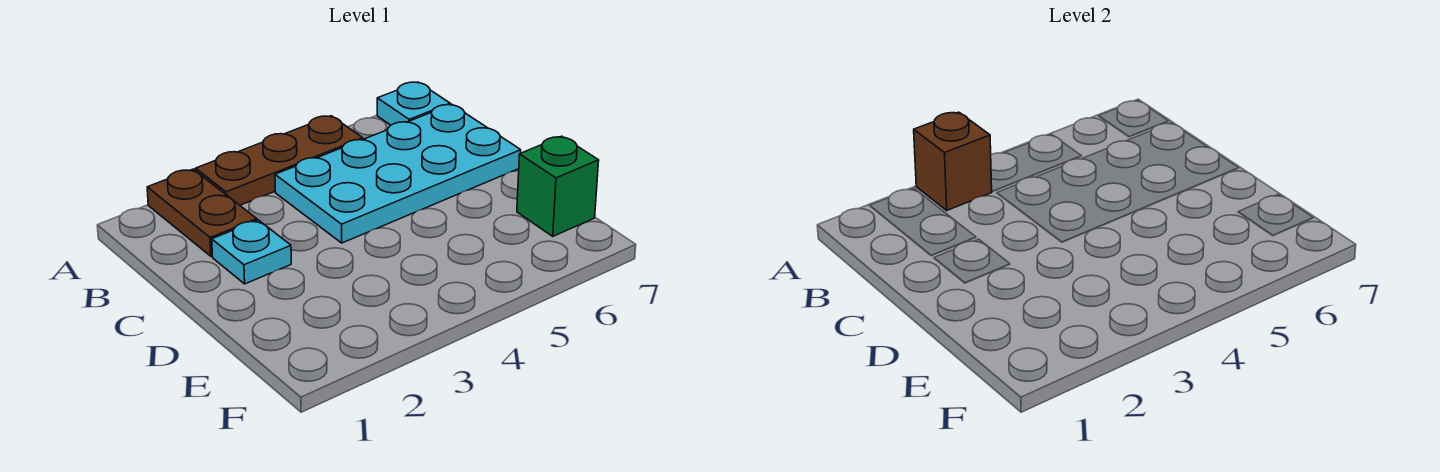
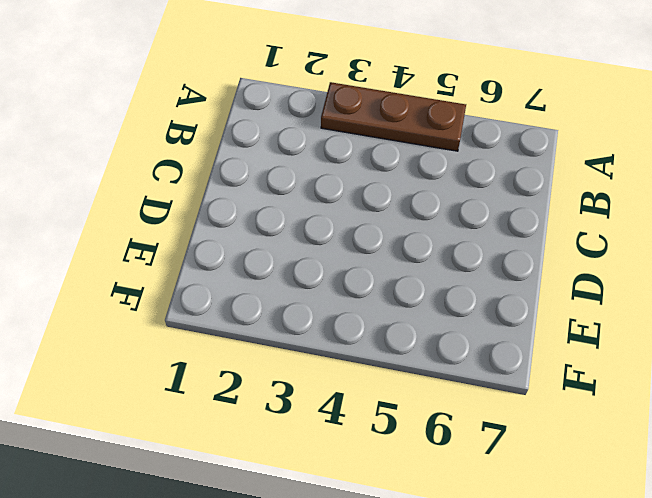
none -> brown plate A2:B2 level 1
none -> cyan plate A7 level 1

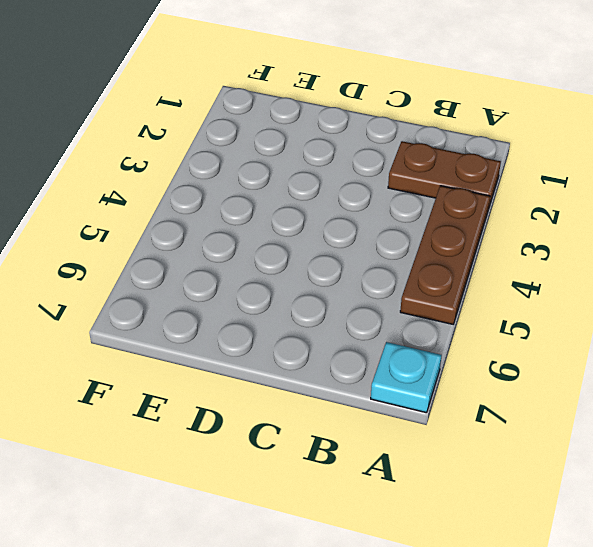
none -> cyan plate B4:C7 level 1
none -> cyan plate C2 level 1

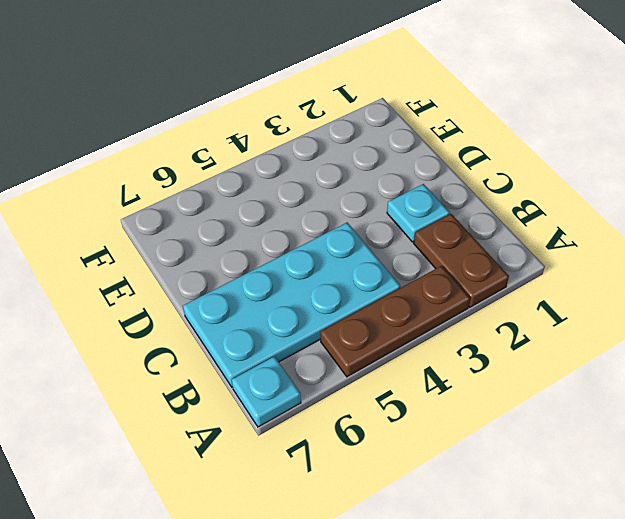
none -> green brick E7 level 1
none -> brown brick A3 level 2

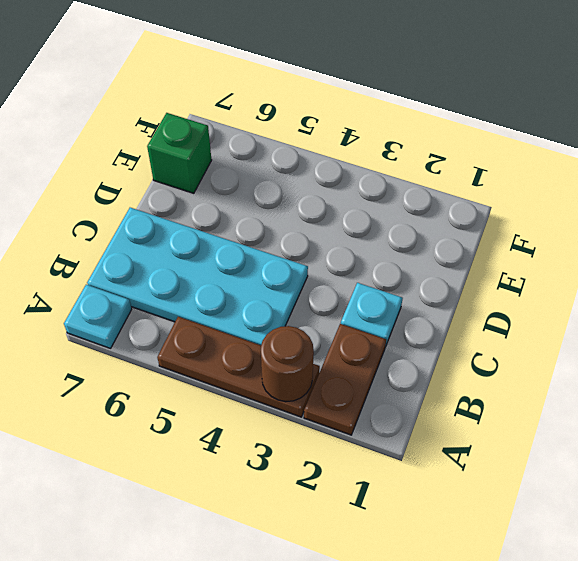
brown round brick A3 level 2 -> brown brick A3 level 2

